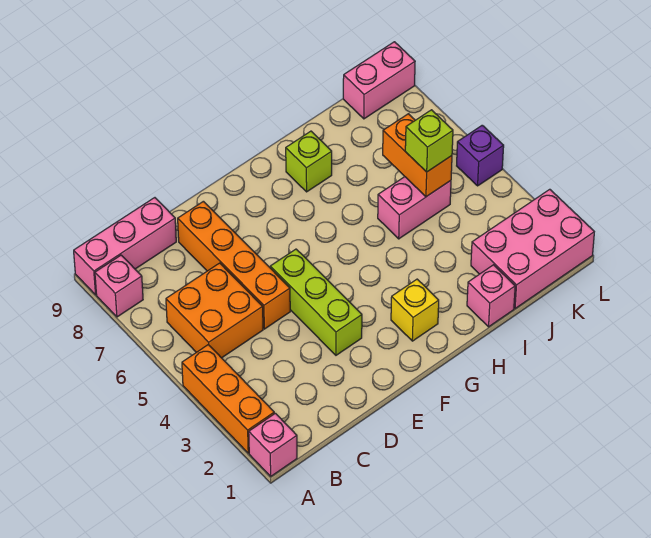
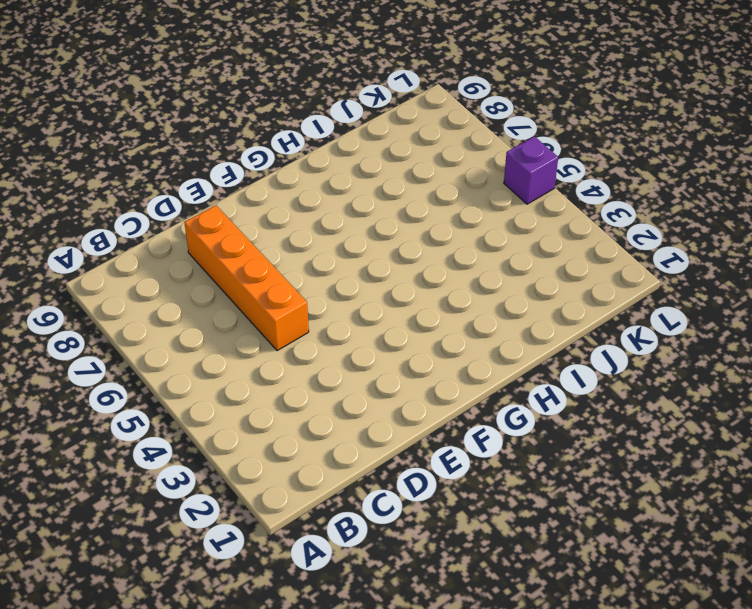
none -> pink brick A1 level 1
none -> orange brick A2:A4 level 1
none -> pink brick A8 level 1

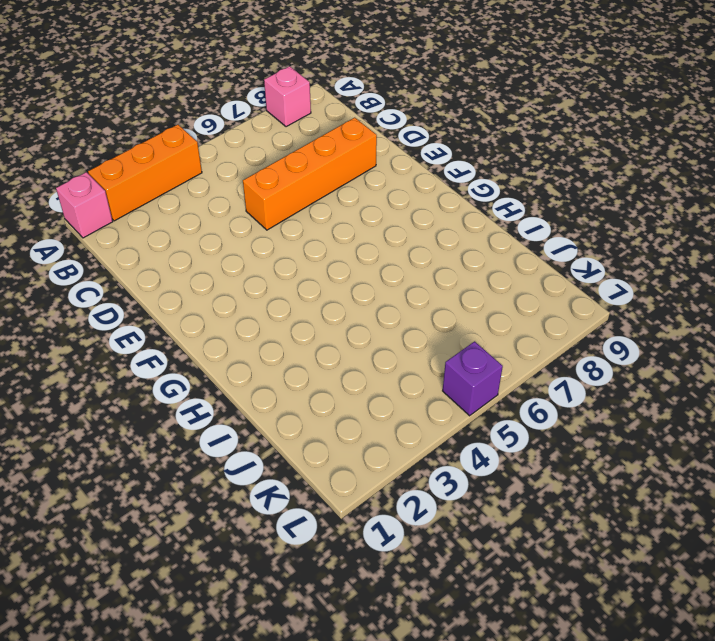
none -> pink brick A9:C9 level 1
none -> orange brick B5:C6 level 1
none -> lime brick E3:E5 level 1

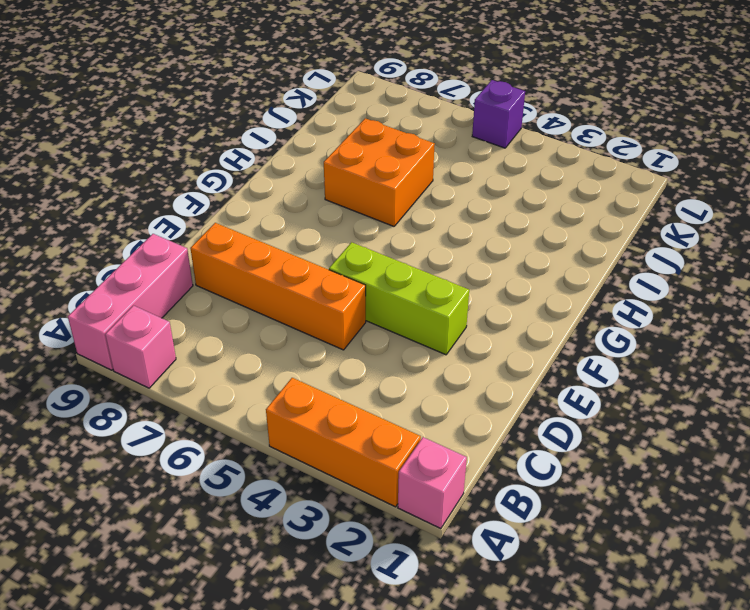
orange brick H6:I7 level 1 -> orange brick B5:C6 level 1
none -> yellow brick G2 level 1
none -> lime brick H8 level 1
none -> pink brick I1 level 1

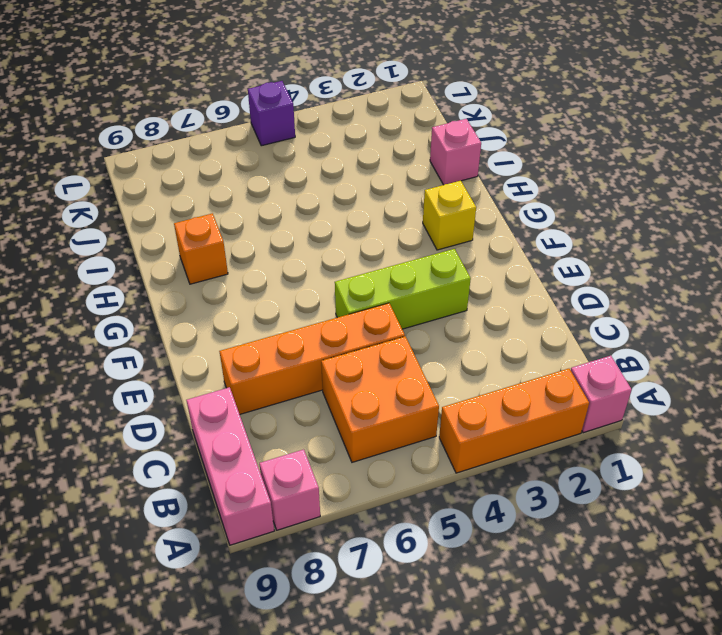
orange brick H8 level 1 -> lime brick H8 level 1
none -> pink brick I5:J5 level 1
none -> pink brick J1:L2 level 1
none -> pink brick K9:L9 level 1

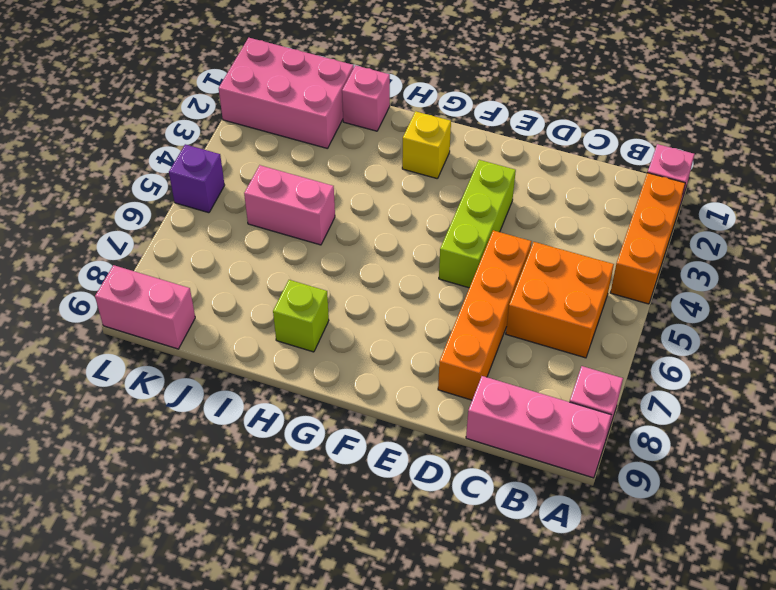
none -> orange brick J5:J6 level 2
none -> lime brick J5 level 3

